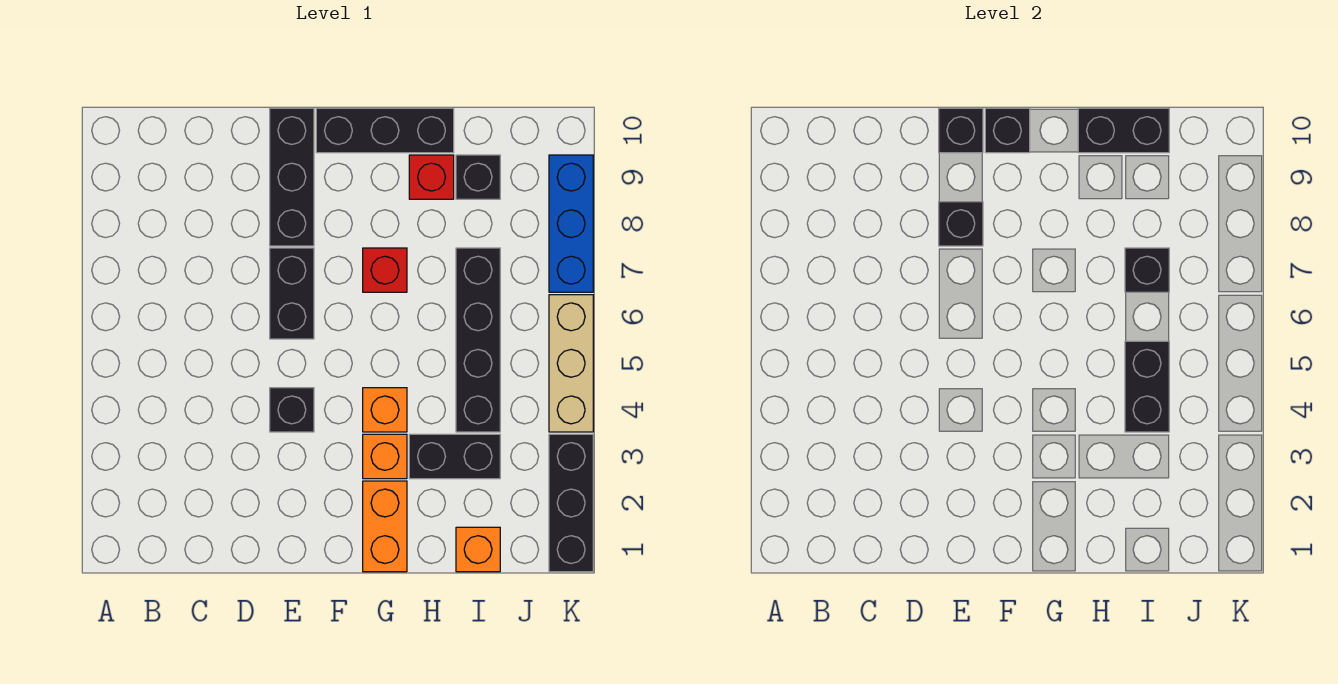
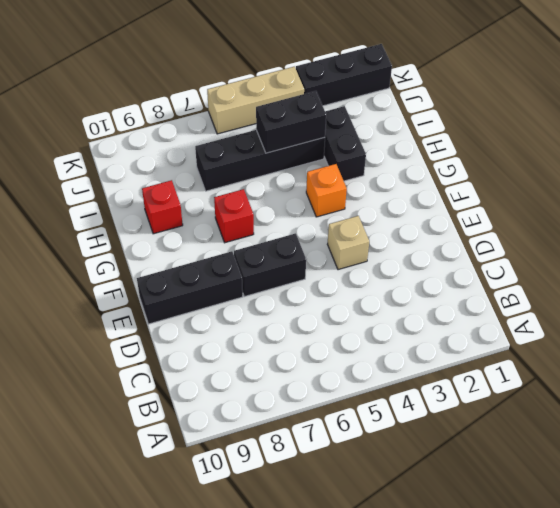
tan brick E4 level 1 -> black brick E4 level 1
none -> black brick F10:H10 level 1
none -> orange brick G1:G2 level 1
none -> orange brick G3 level 1

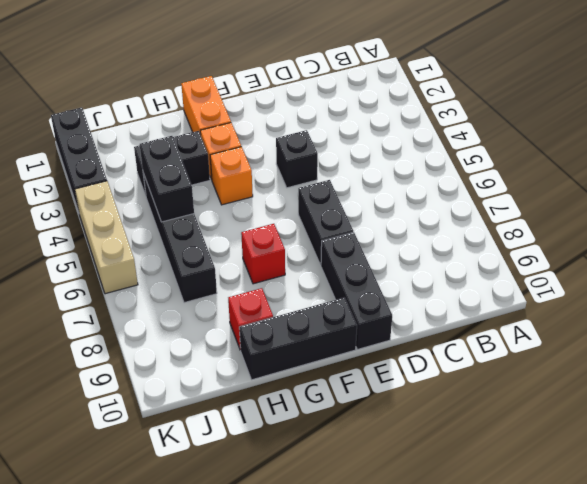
none -> orange brick I1 level 1
none -> black brick I9 level 1
none -> blue brick K7:K9 level 1

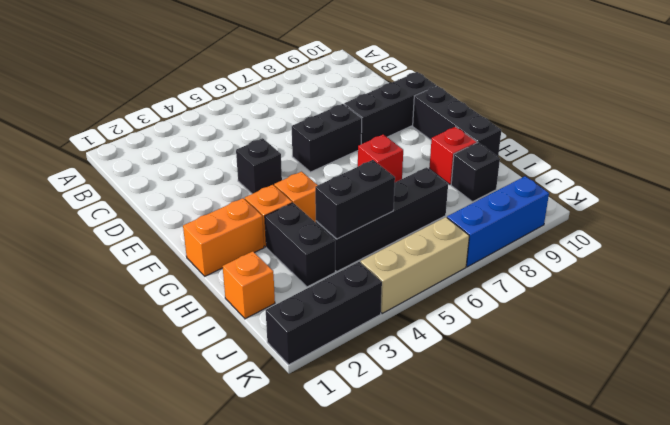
none -> black brick E8 level 2
none -> black brick E10 level 2
none -> black brick F10 level 2

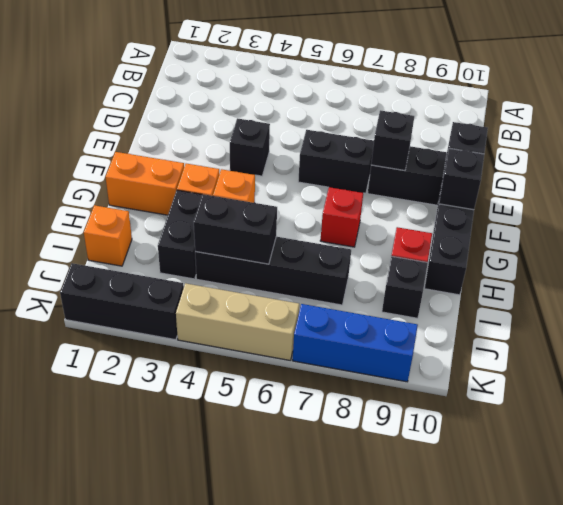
none -> black brick H10:I10 level 2
none -> black brick I7 level 2

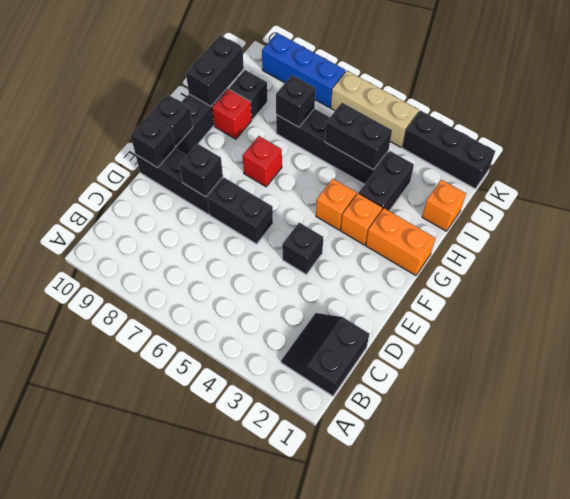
black slope B1:C2 level 1 top 1 -> none

